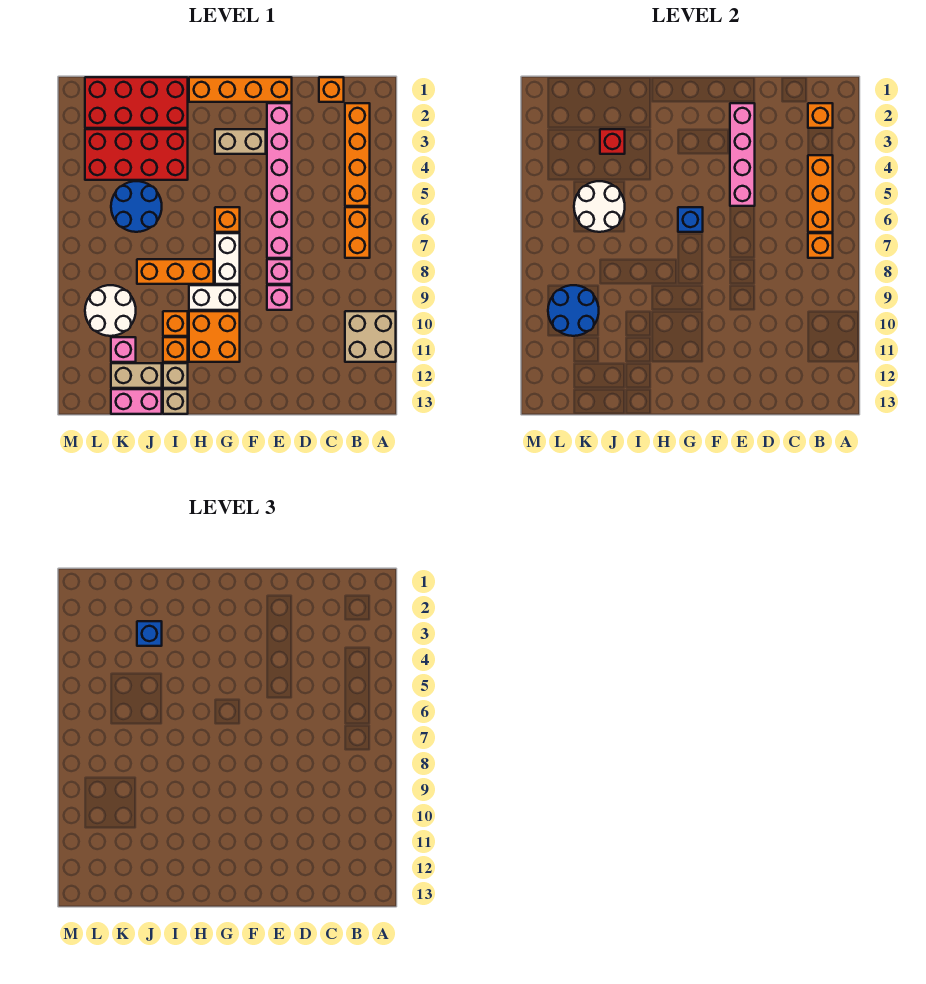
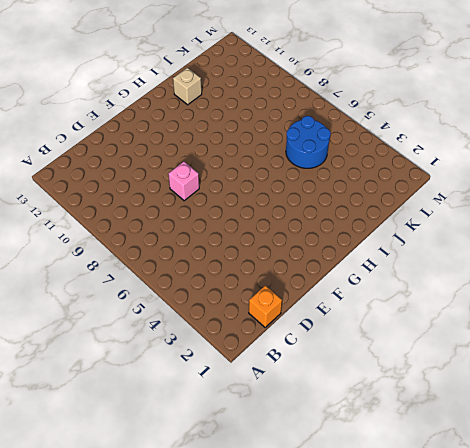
none -> tan brick A10:B11 level 1
none -> orange brick B2:B5 level 1
none -> orange brick B6:B7 level 1
none -> orange brick E1:H1 level 1

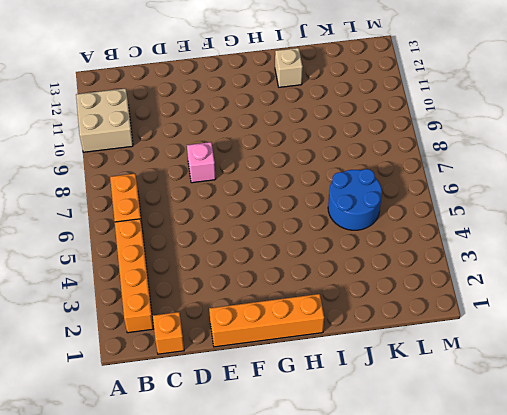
none -> pink brick E2:E7 level 1
none -> pink brick E9 level 1
none -> tan brick F3:G3 level 1
none -> orange brick G6 level 1

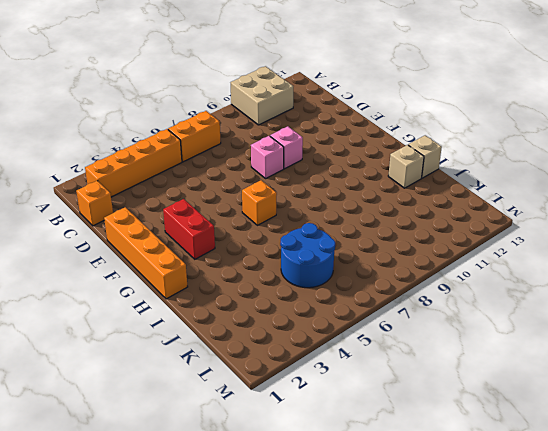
red brick F3:G3 level 1 -> tan brick F3:G3 level 1
none -> pink brick E2:E7 level 1
none -> white brick G7:G8 level 1
none -> white brick G9:H9 level 1
none -> orange brick G10:H11 level 1

